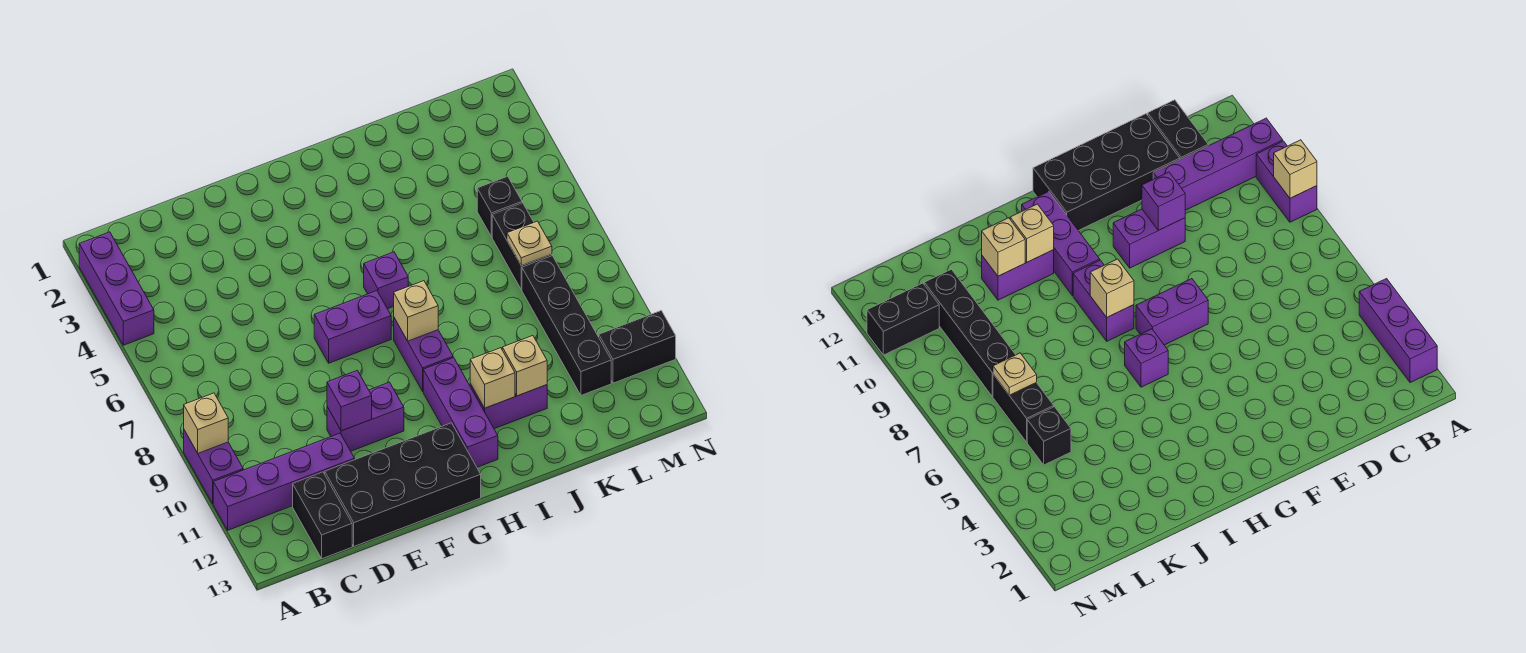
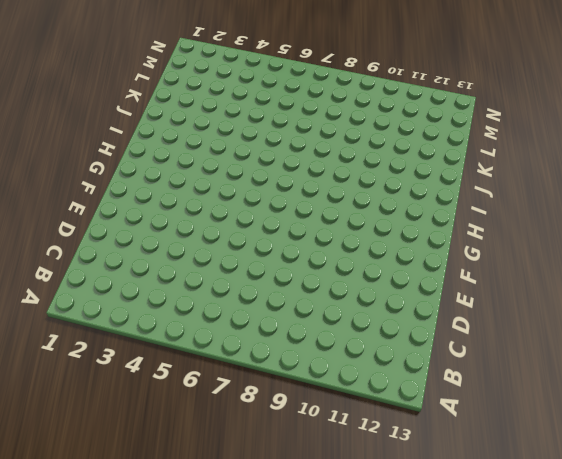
none -> purple brick A2:A4 level 1
none -> purple brick A9:A10 level 1
none -> purple brick A11:D11 level 1

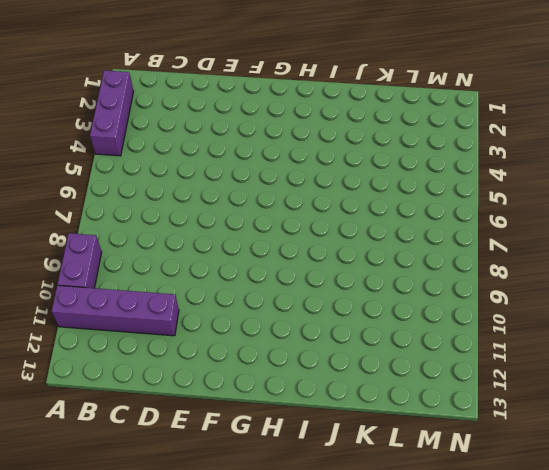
none -> black brick C12:C13 level 1
none -> black brick D12:G13 level 1
none -> purple brick E10:F10 level 1

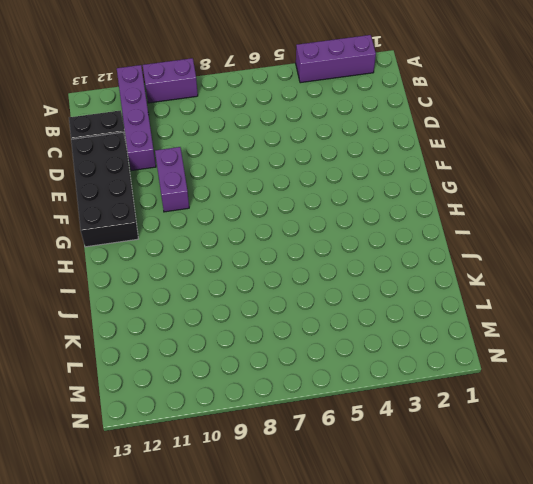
none -> purple brick F7:G7 level 1
none -> purple brick H6 level 1
none -> purple brick H8:H9 level 1

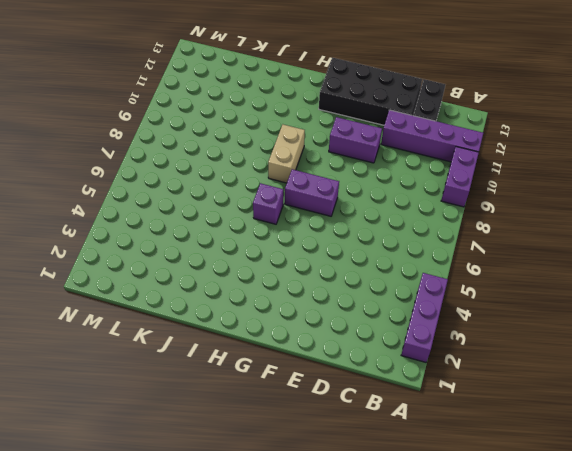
tan brick H8:H9 level 1 -> purple brick H8:H9 level 1
none -> purple brick H10:H12 level 1
none -> purple brick I11:J11 level 1
none -> black brick L5 level 1

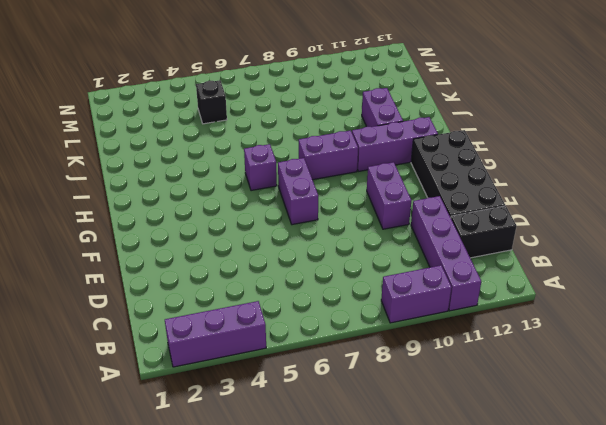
none -> black brick L6:L7 level 1
none -> black brick L8:L11 level 1
none -> black brick M11:N11 level 1

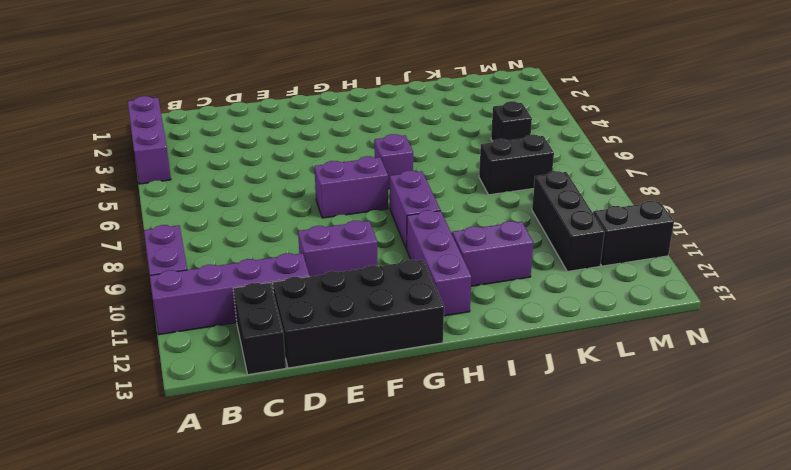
black brick K7:L7 level 1 -> black brick L6:L7 level 1
black brick L9:L11 level 1 -> black brick L8:L11 level 1
none -> tan brick A9 level 2
none -> purple brick E10 level 2
none -> tan brick H8 level 2

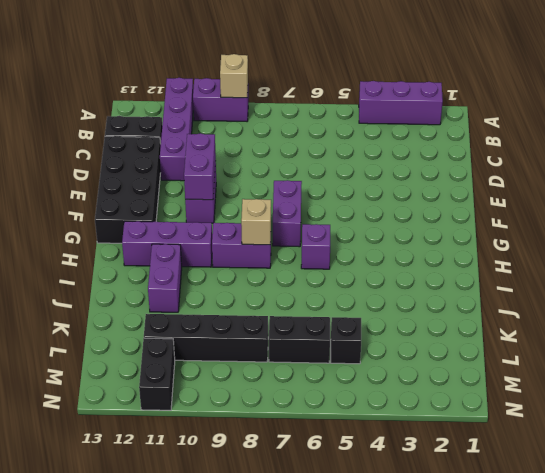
purple brick E10:F10 level 2 -> purple brick E10 level 2
none -> tan brick I11 level 2
none -> tan brick J11 level 2
none -> tan plate L7 level 2

